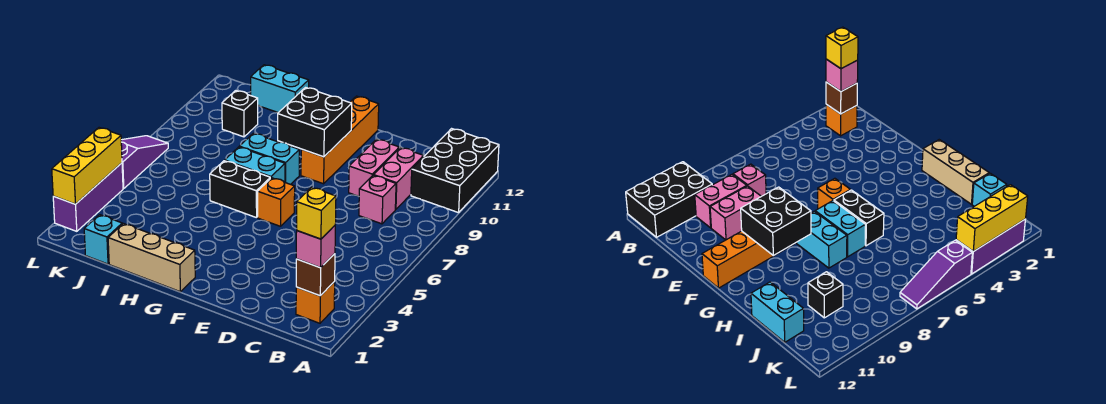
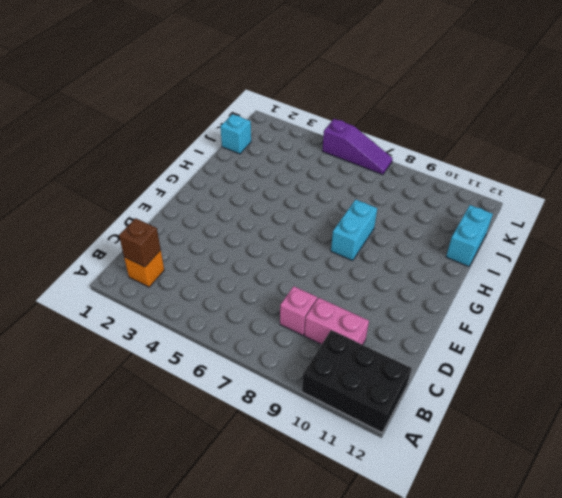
none -> pink brick D9:D10 level 1
none -> orange brick F6 level 1
none -> orange brick F9:F12 level 1

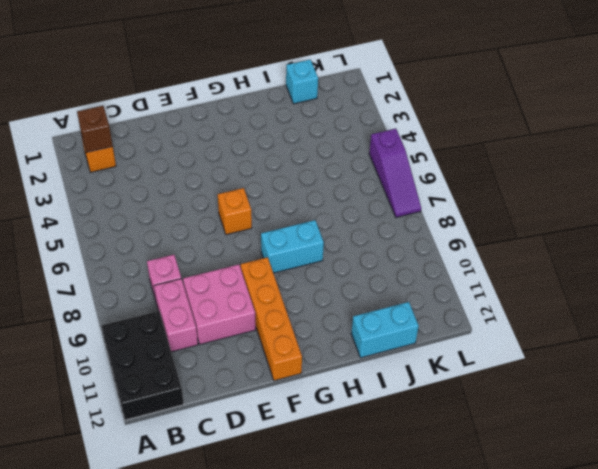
pink brick D9:E10 level 1 -> pink brick D9:D10 level 1
none -> tan brick G1:I1 level 1
none -> black brick G6:H6 level 1
none -> cyan brick G7:H7 level 1

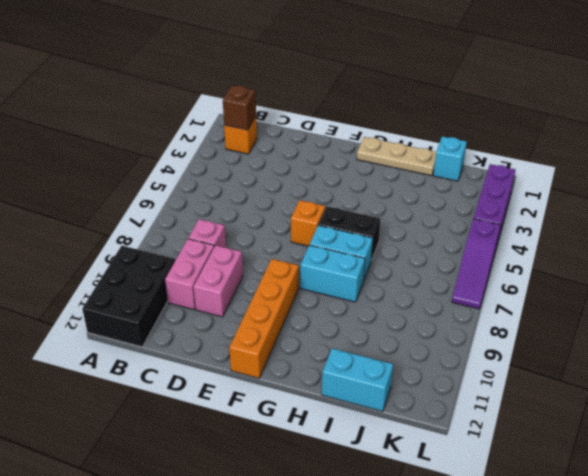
tan plate G1:I1 level 1 -> tan brick G1:I1 level 1
none -> black brick J10 level 1
none -> black brick F9:G10 level 2
none -> yellow brick L2:L4 level 2

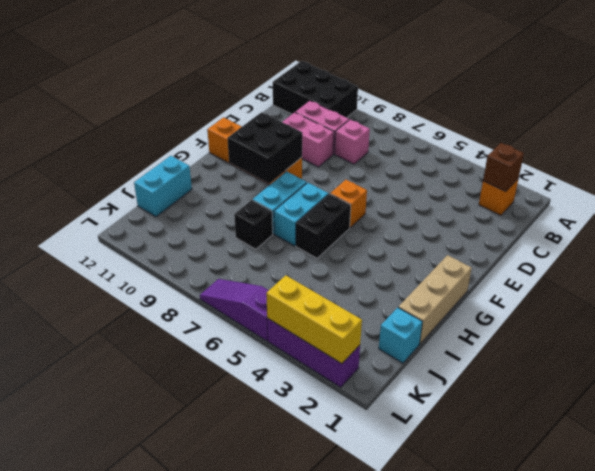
black brick I8 level 1 -> black brick J10 level 1
none -> pink brick B2 level 3
none -> yellow brick B2 level 4

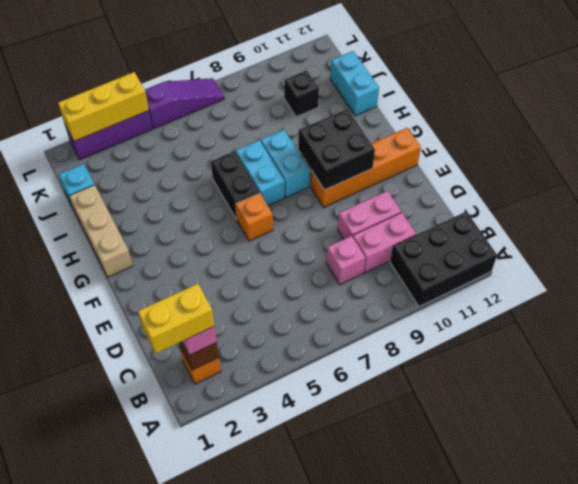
yellow brick B1:B2 level 4 -> yellow brick B2 level 4

